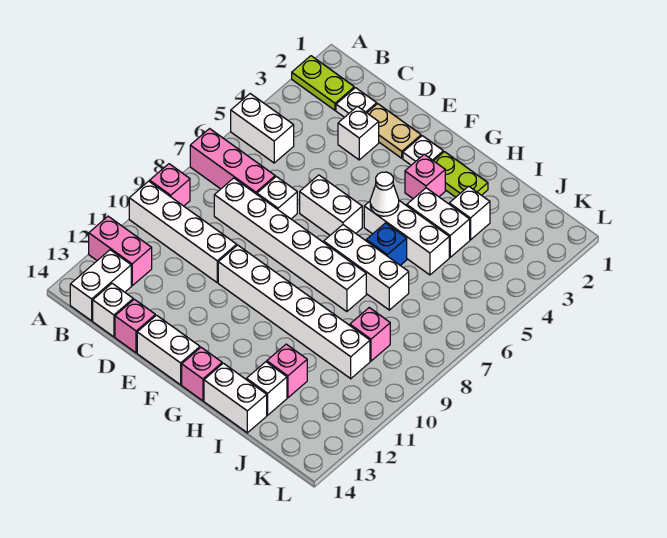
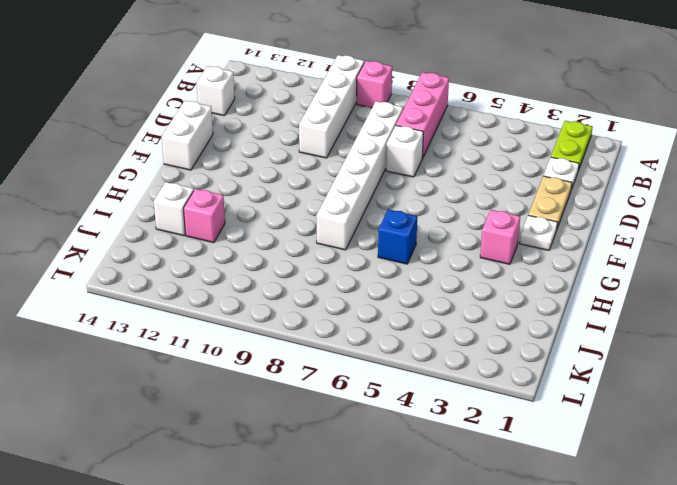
none -> white brick A5:B5 level 1
none -> pink brick A12:B12 level 1
none -> white brick B13:B14 level 1
none -> white brick D3 level 1

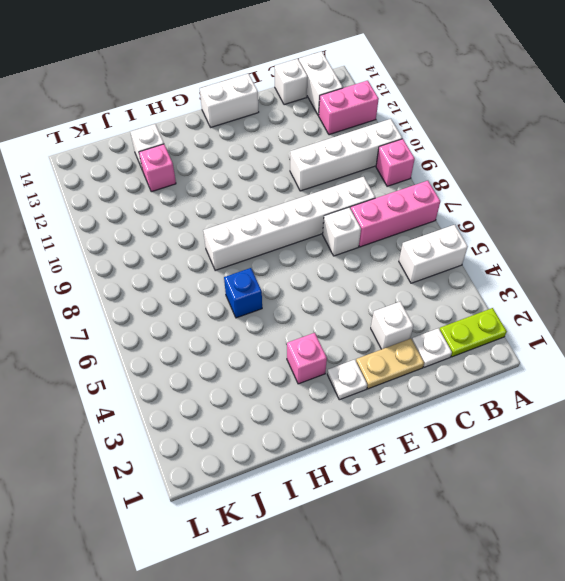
none -> pink brick D14 level 1
none -> white brick E6:F6 level 1
none -> white brick E10:J10 level 1
none -> lime plate G2:H2 level 1

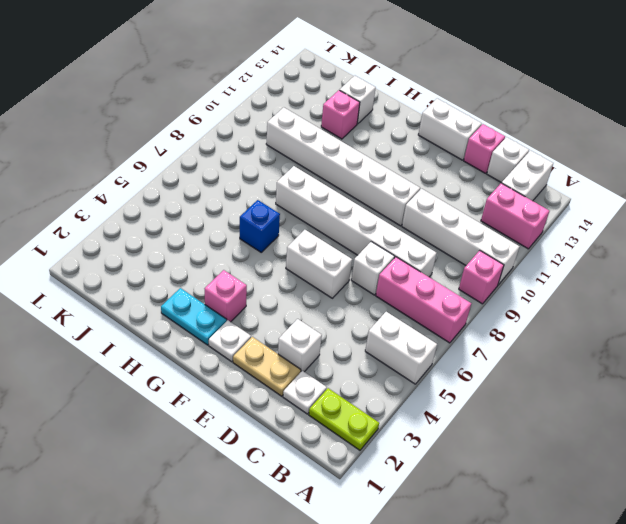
cyan plate G2:H2 level 1 -> lime plate G2:H2 level 1
none -> white brick G5:I5 level 1
none -> white brick G7:I7 level 1
none -> pink brick G14 level 1
none -> white brick H4:I4 level 1

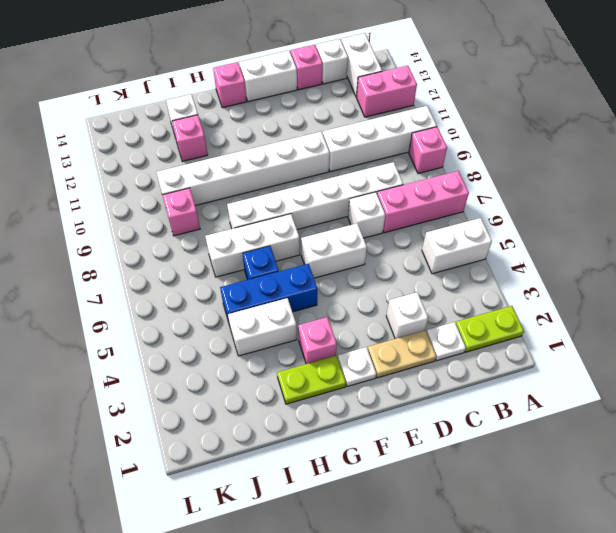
blue brick G5:I5 level 1 -> white brick G5:I5 level 1
none -> white brick H14:I14 level 1
none -> white brick I3 level 1
none -> white cone G5 level 2

